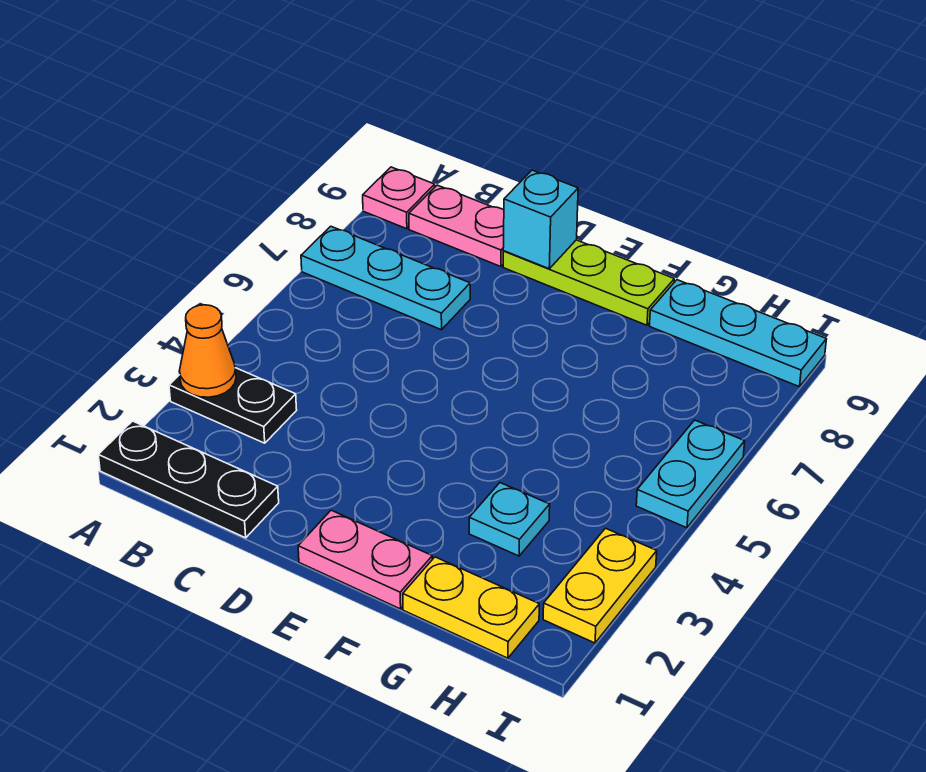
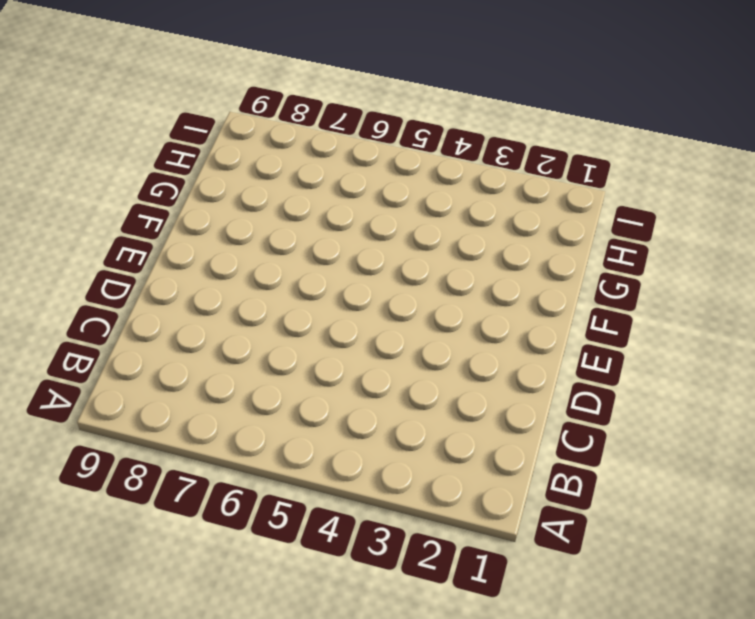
none -> black plate A1:C1 level 1
none -> black plate A3:B3 level 1
none -> cyan plate A7:C7 level 1

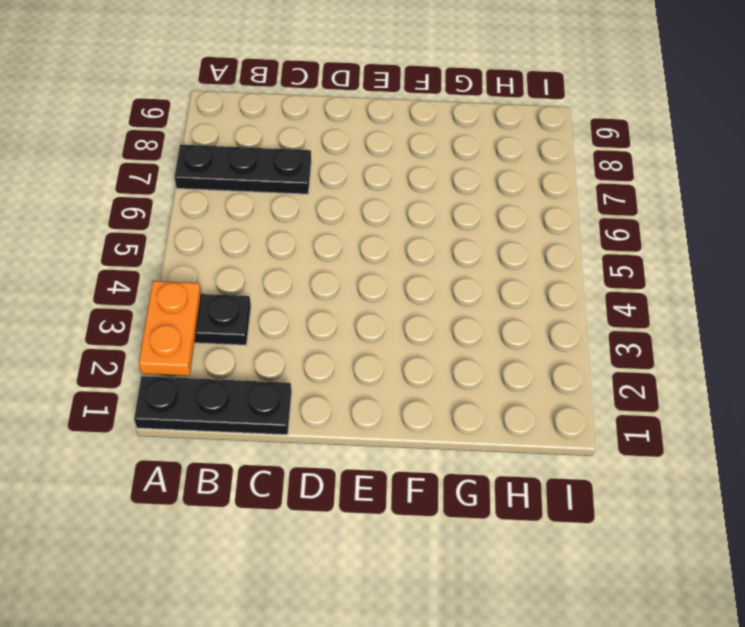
orange plate A2:A3 level 2 -> orange cone A3 level 2
black plate A7:C7 level 1 -> cyan plate A7:C7 level 1
none -> pink plate A9 level 1
none -> pink plate B9:C9 level 1
none -> lime plate D9:F9 level 1

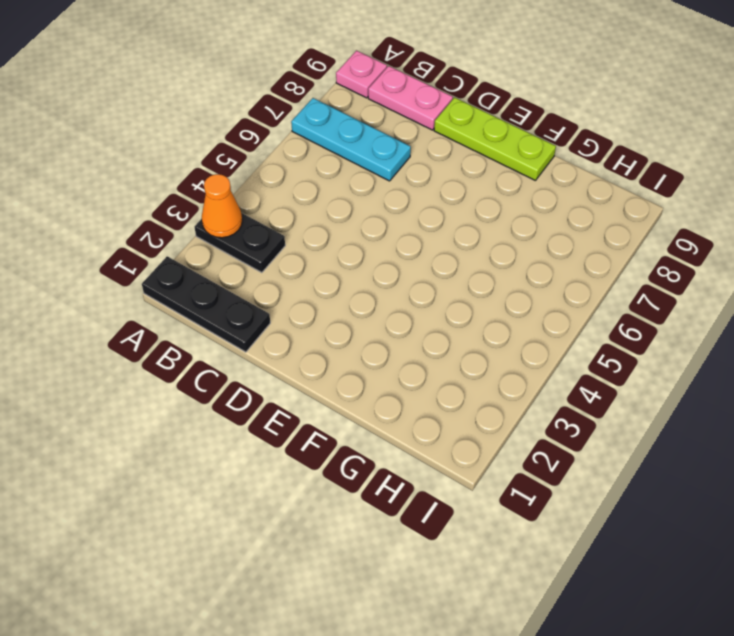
none -> pink plate E1:F1 level 1
none -> yellow plate G1:H1 level 1
none -> cyan plate G3 level 1

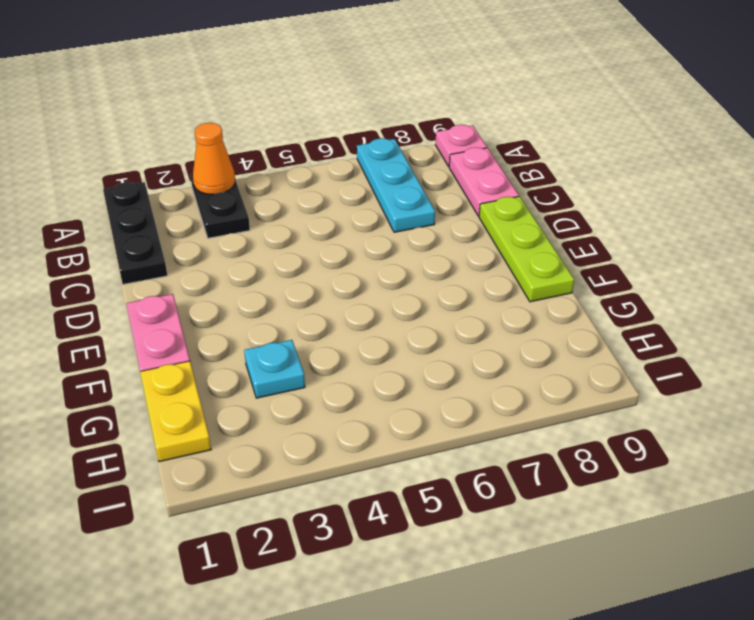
none -> cyan plate G9:I9 level 1
none -> yellow plate I2:I3 level 1
none -> cyan plate I5:I6 level 1

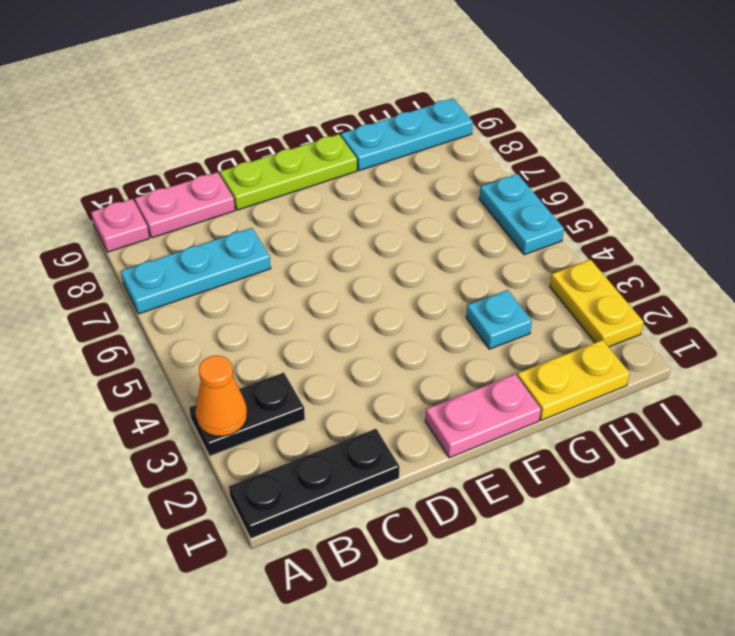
none -> cyan brick D9 level 2

